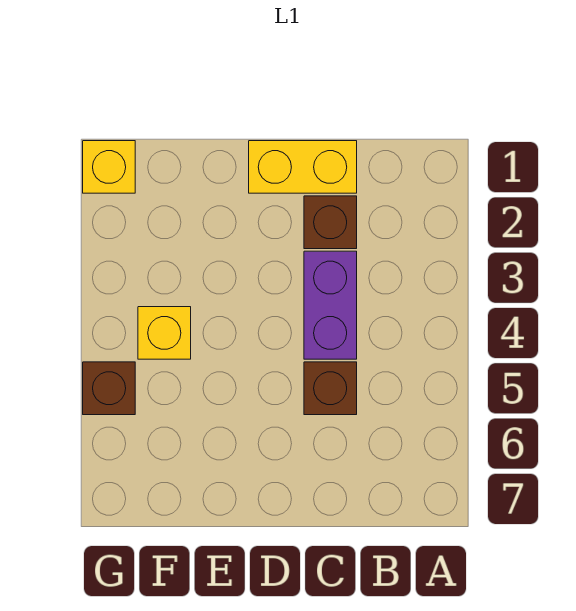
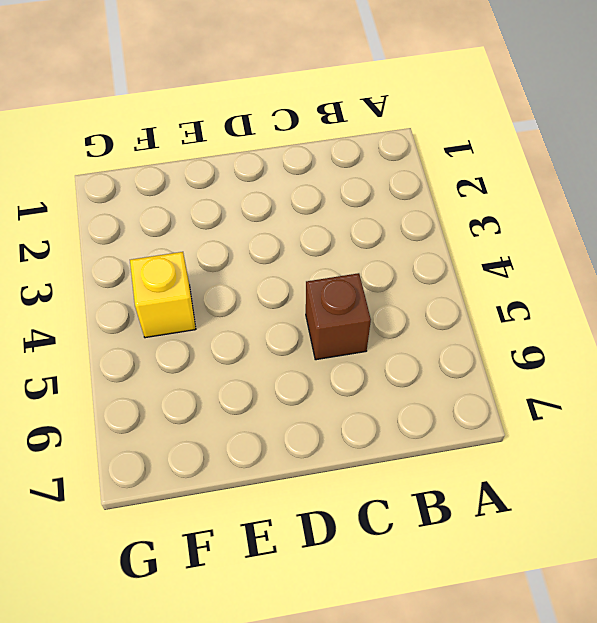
none -> yellow brick C1:D1 level 1
none -> brown brick C2 level 1

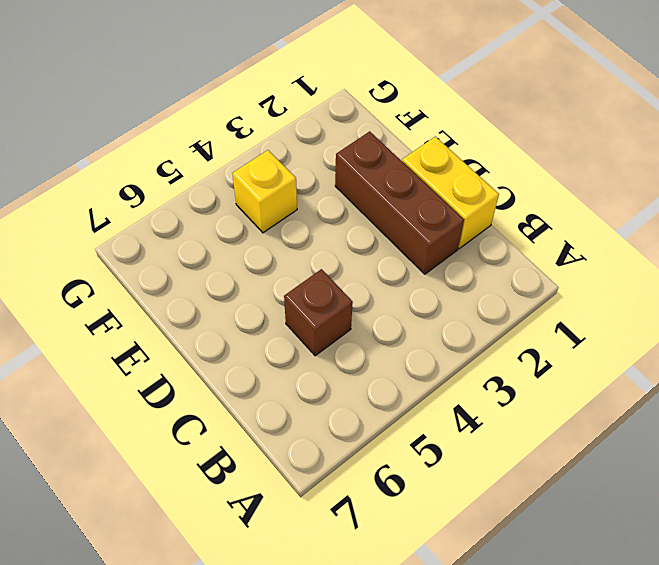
brown brick C2:E2 level 1 -> brown brick C2 level 1
none -> purple brick C3:C4 level 1
none -> yellow brick G1 level 1

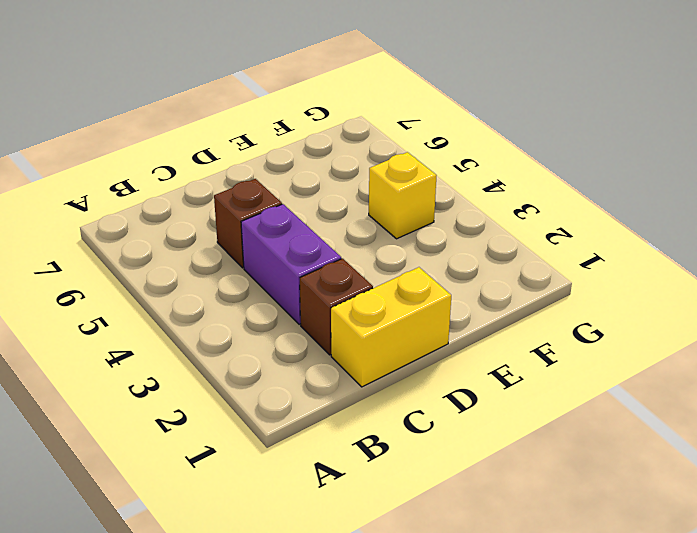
none -> yellow brick G1 level 1
none -> brown brick G5 level 1

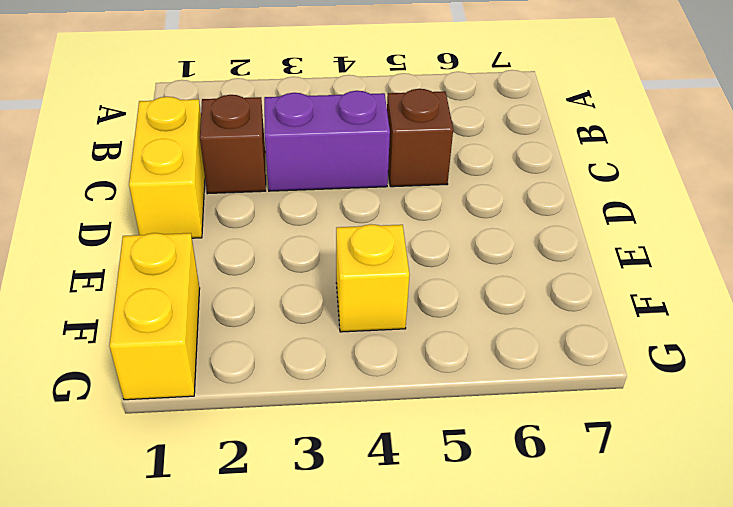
yellow brick F1:G1 level 1 -> yellow brick G1 level 1
none -> brown brick G5 level 1

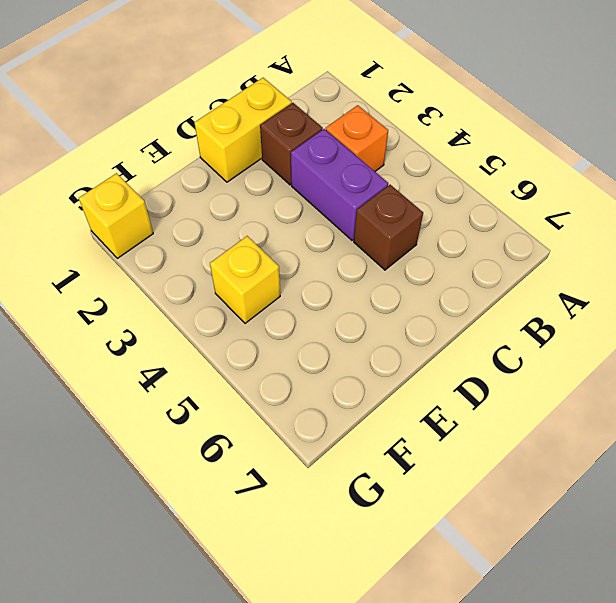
orange brick B3 level 1 -> none
none -> brown brick G5 level 1

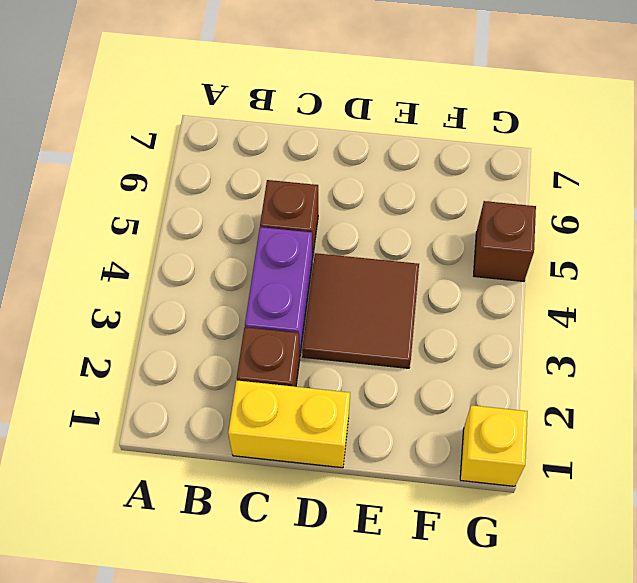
brown tile D3:E4 level 1 -> none
none -> yellow brick F4 level 1

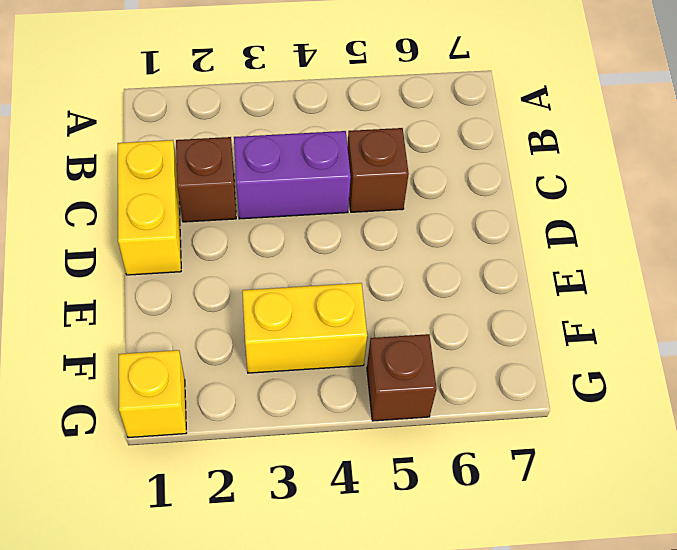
yellow brick F3:F4 level 1 -> yellow brick F4 level 1

